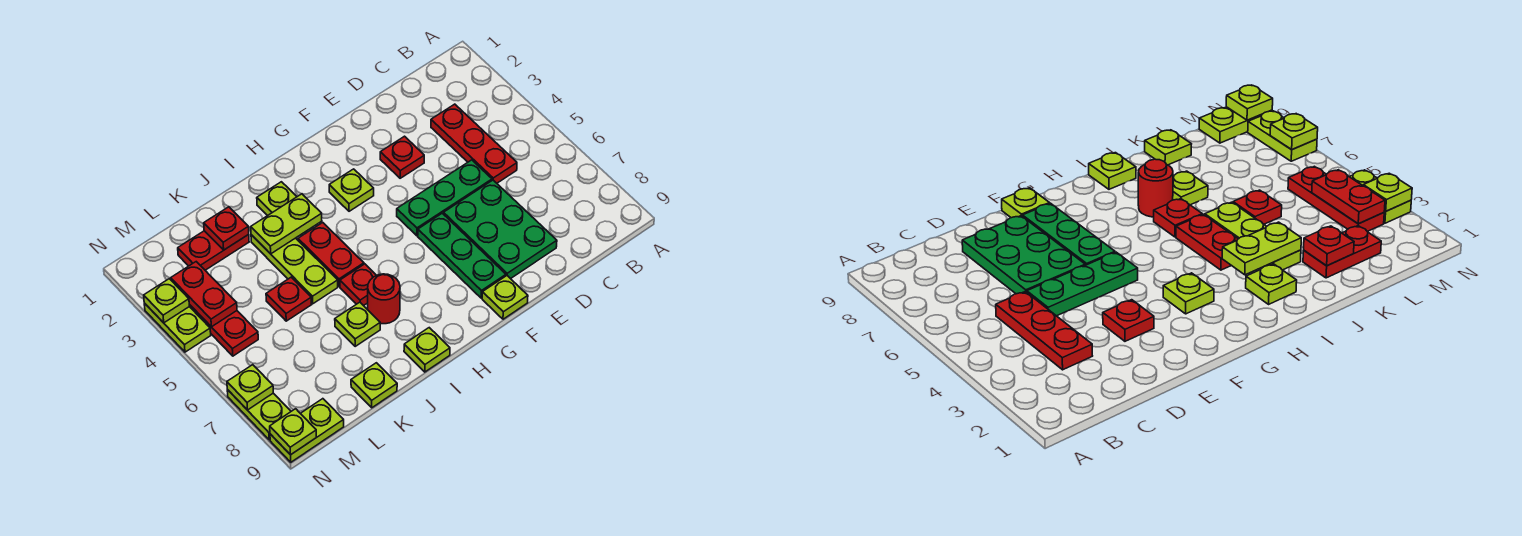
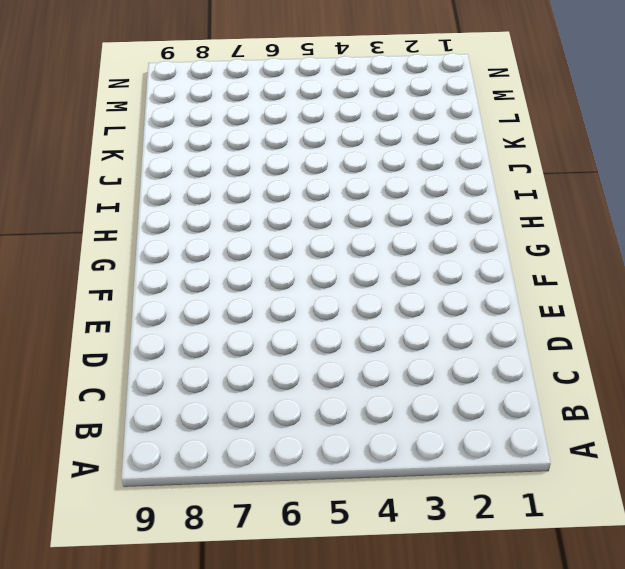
none -> red plate C3:C5 level 1
none -> green plate D5:F5 level 1
none -> green plate D6:E8 level 1

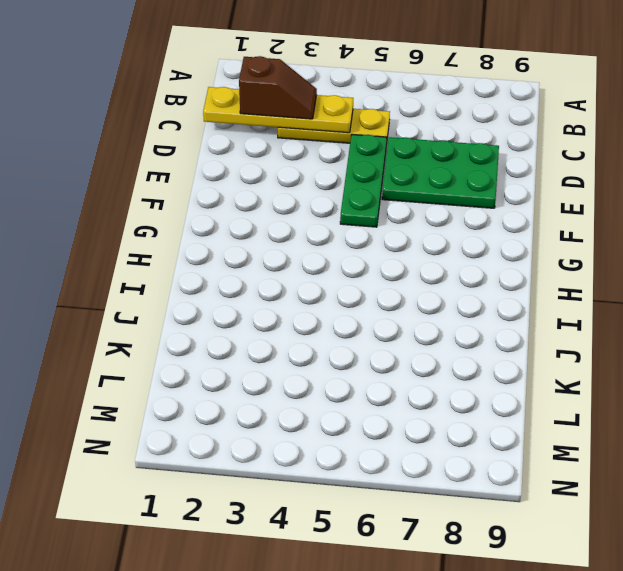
yellow plate C1:C4 level 2 -> none
brown slope C2:C3 level 3 top 2 -> none
yellow plate C3:C5 level 1 -> red plate C3:C5 level 1
none -> red plate E3 level 1
none -> green plate F6:F8 level 1
none -> lime plate F9 level 1

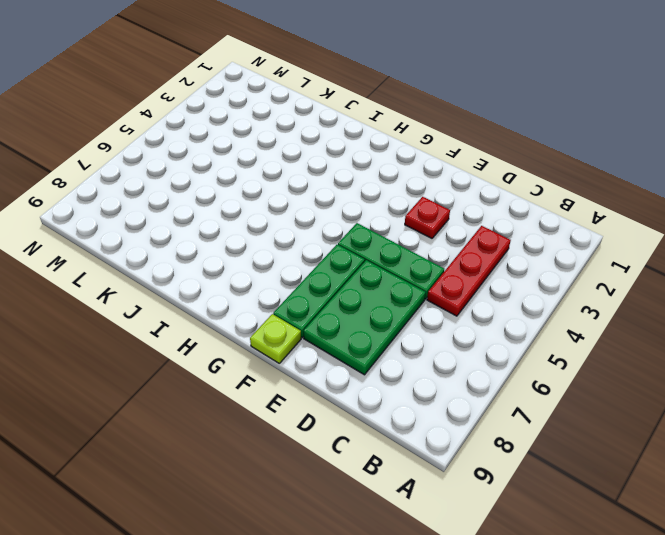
none -> lime plate G3 level 1
none -> lime plate I2 level 1
none -> red plate I4:I5 level 1

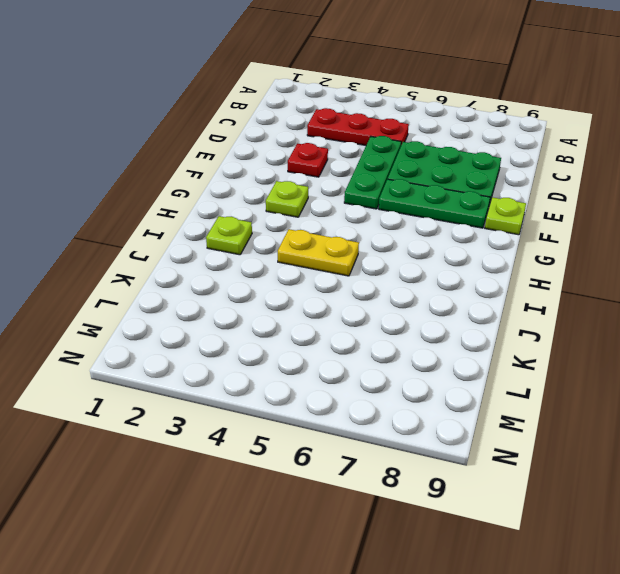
yellow plate I4:I5 level 1 -> red plate I4:I5 level 1
none -> red plate I6 level 1
none -> red round brick I7 level 1
none -> lime plate I9 level 1

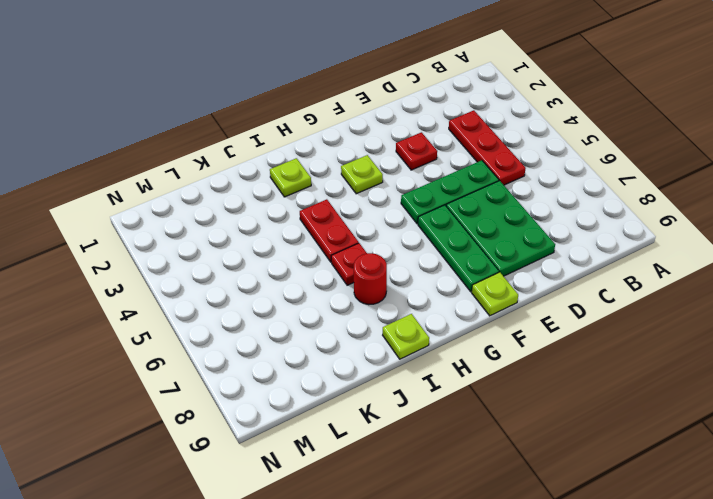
none -> lime plate J3:J5 level 1
none -> lime plate J7 level 1
none -> red plate K2:L2 level 1

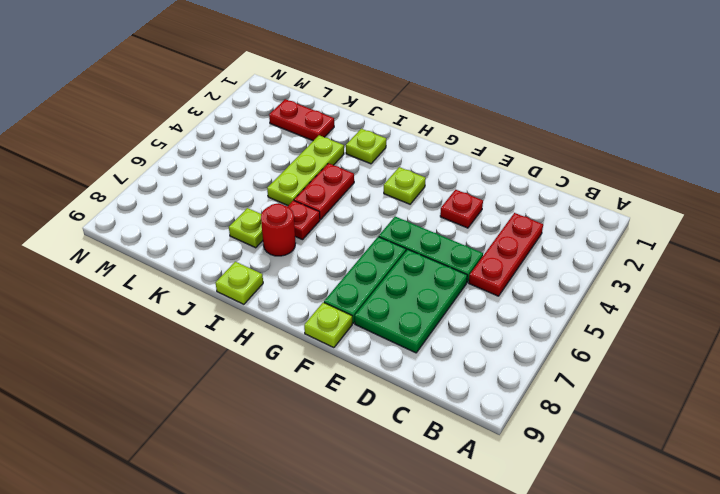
none -> red plate K5 level 1
none -> lime plate K9 level 1
none -> red plate M3:M5 level 1

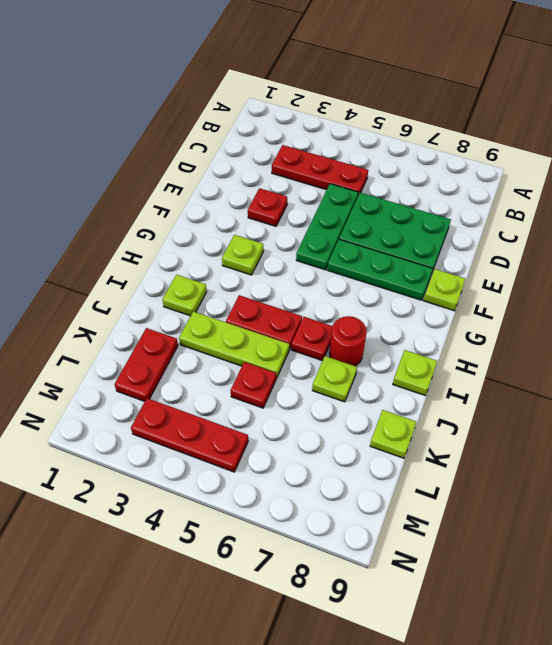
none -> lime plate M9:N9 level 1
none -> lime plate N3:N4 level 1
none -> lime plate N7:N8 level 1

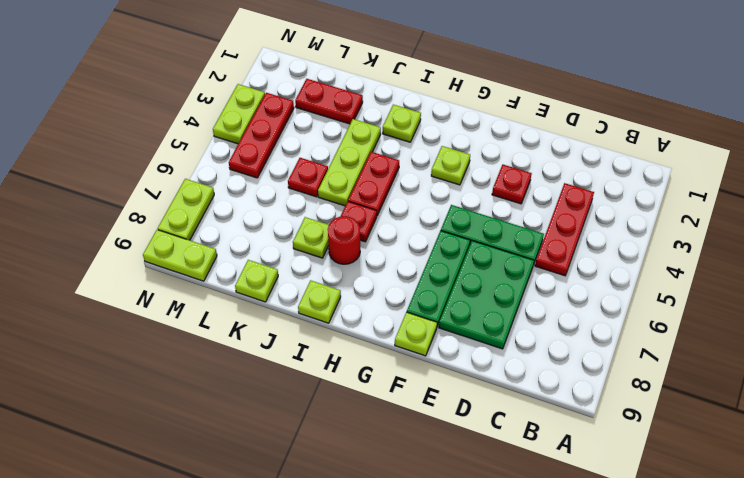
none -> lime plate I3:J3 level 2
none -> red plate K2 level 2
none -> red plate M3:M4 level 2

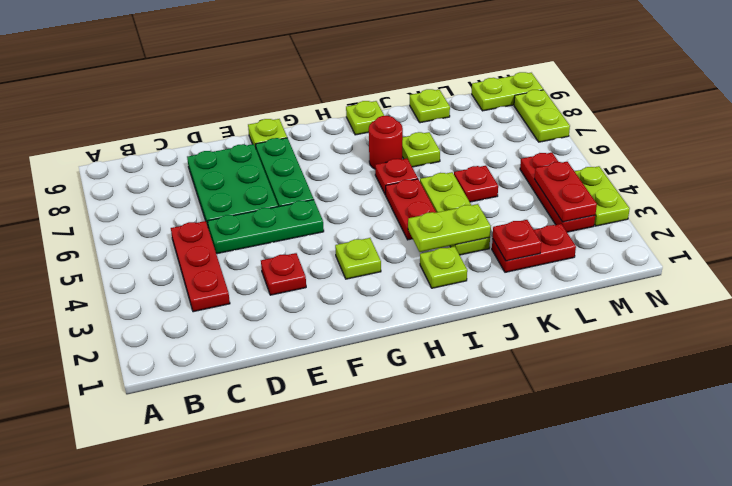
none -> lime plate N3 level 2
none -> lime plate N7 level 2
none -> lime plate N9 level 2

